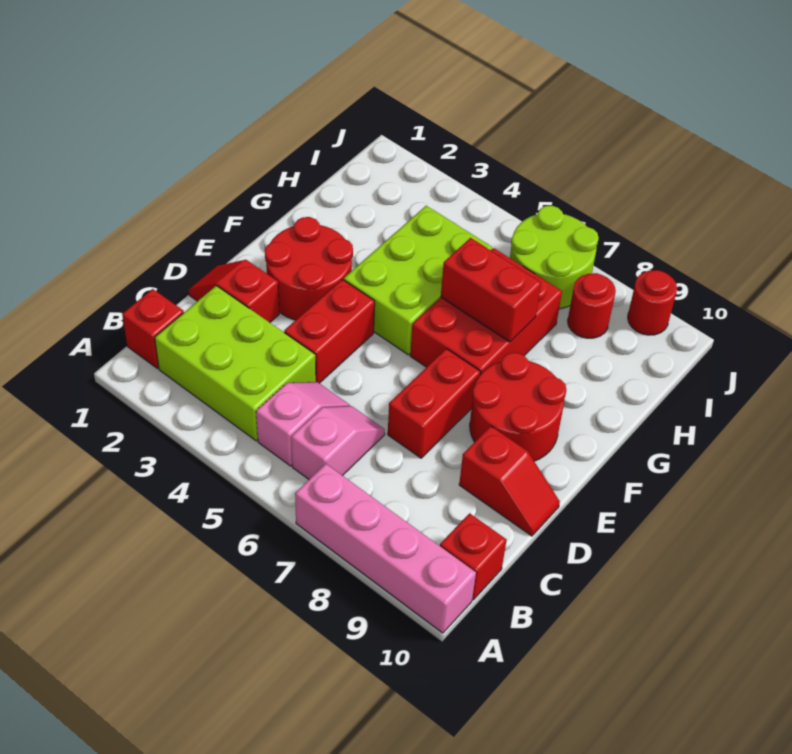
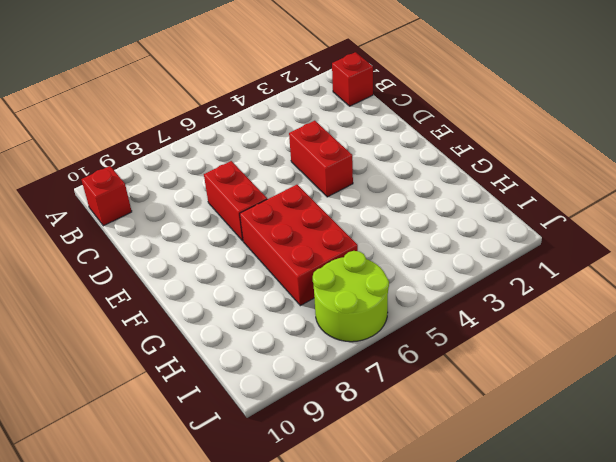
none -> pink brick A7:A10 level 1
none -> lime brick B2:C4 level 1
none -> pink slope B5:C5 level 1 top B

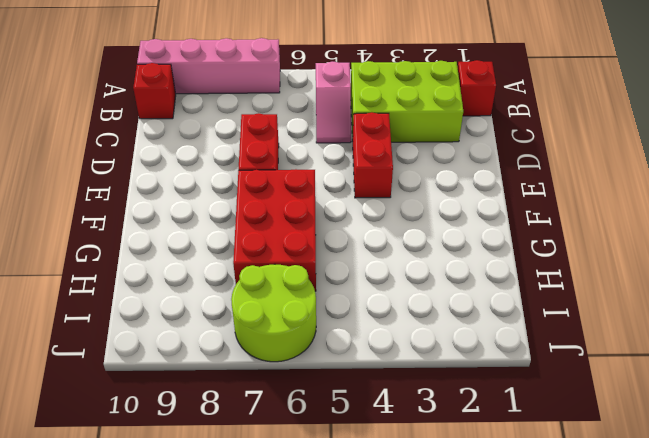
none -> pink slope B6:C6 level 1 top B
none -> red slope D1:D2 level 1 top 2
none -> red slope D9:D10 level 1 top 9

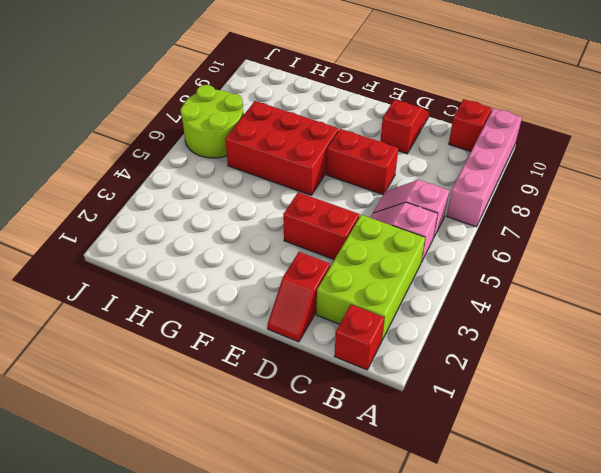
none -> red round brick E2:F3 level 1
none -> red round brick E8:F9 level 1
none -> lime brick F4:H5 level 1

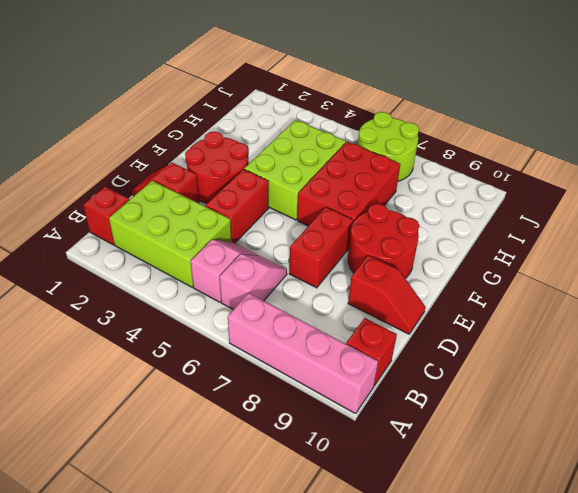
none -> red round brick I8 level 1
none -> red round brick J9 level 1
none -> red brick G6:G7 level 2

